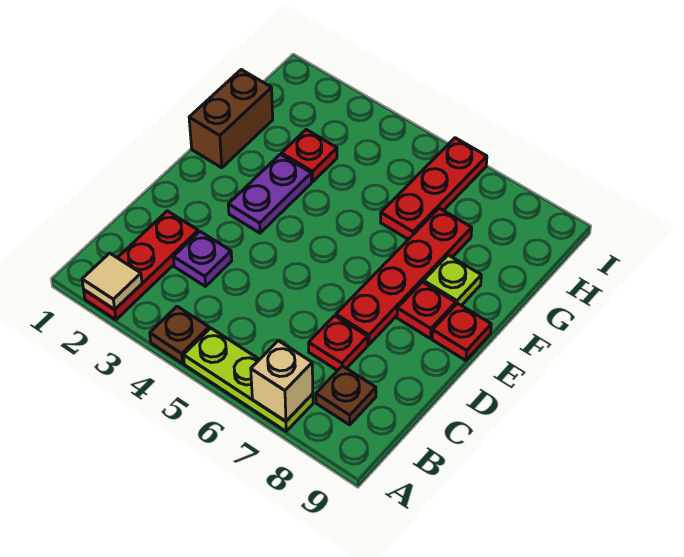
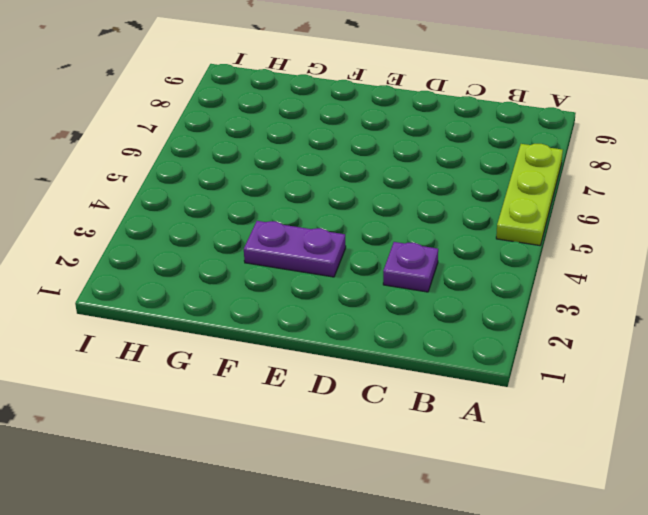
none -> red plate A2:C2 level 1
none -> brown plate A4 level 1
none -> brown plate B8 level 1

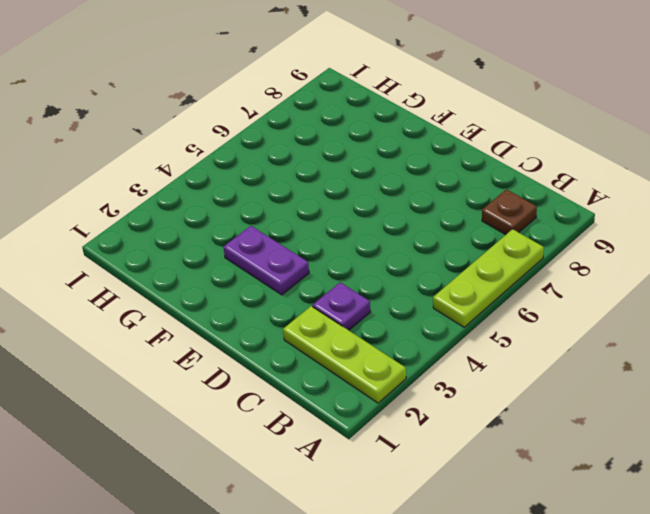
lime plate A2:C2 level 1 -> red plate A2:C2 level 1
none -> brown plate A4 level 1
none -> red plate C7 level 1
none -> red plate D7:G7 level 1

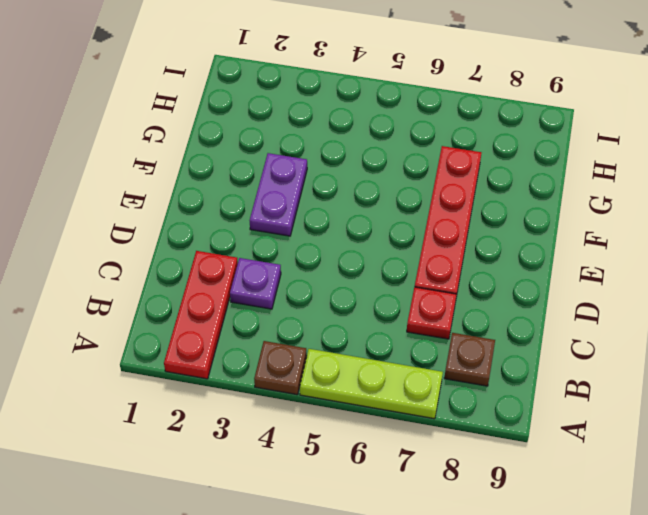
none -> red plate E8 level 1
none -> red plate E9 level 1
none -> brown brick F1:G1 level 1

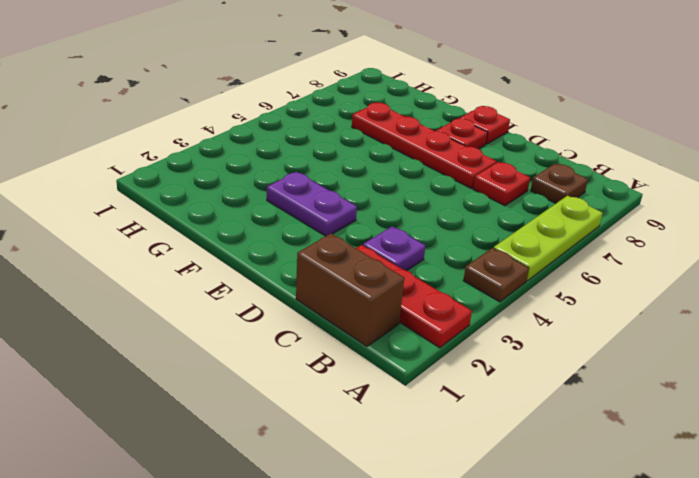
brown brick B1:C1 level 1 -> brown brick F1:G1 level 1
none -> lime plate F8 level 1
none -> red plate G3 level 1
none -> red plate G6:I6 level 1

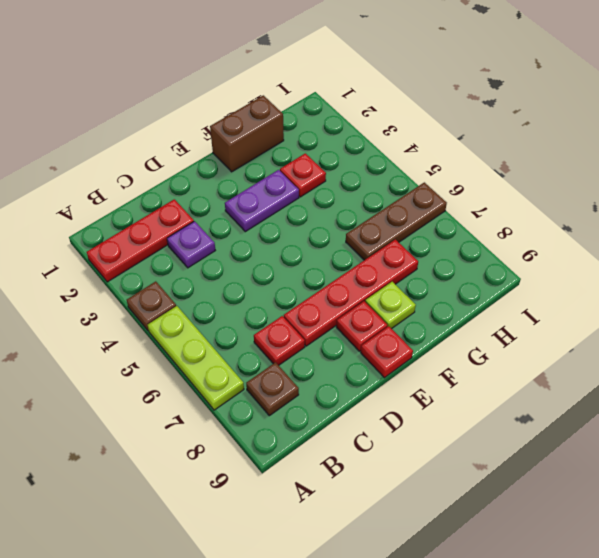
brown plate G6:I6 level 1 -> red plate G6:I6 level 1
none -> tan tile A2 level 2
none -> tan brick A7 level 2

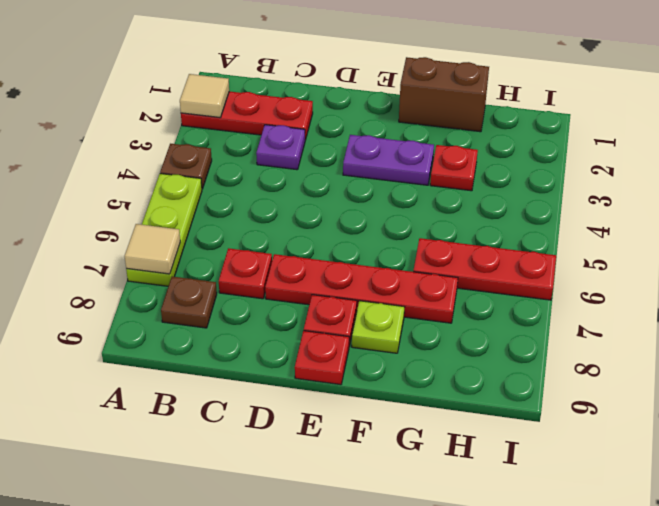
tan tile A7 level 2 -> tan brick A7 level 2

